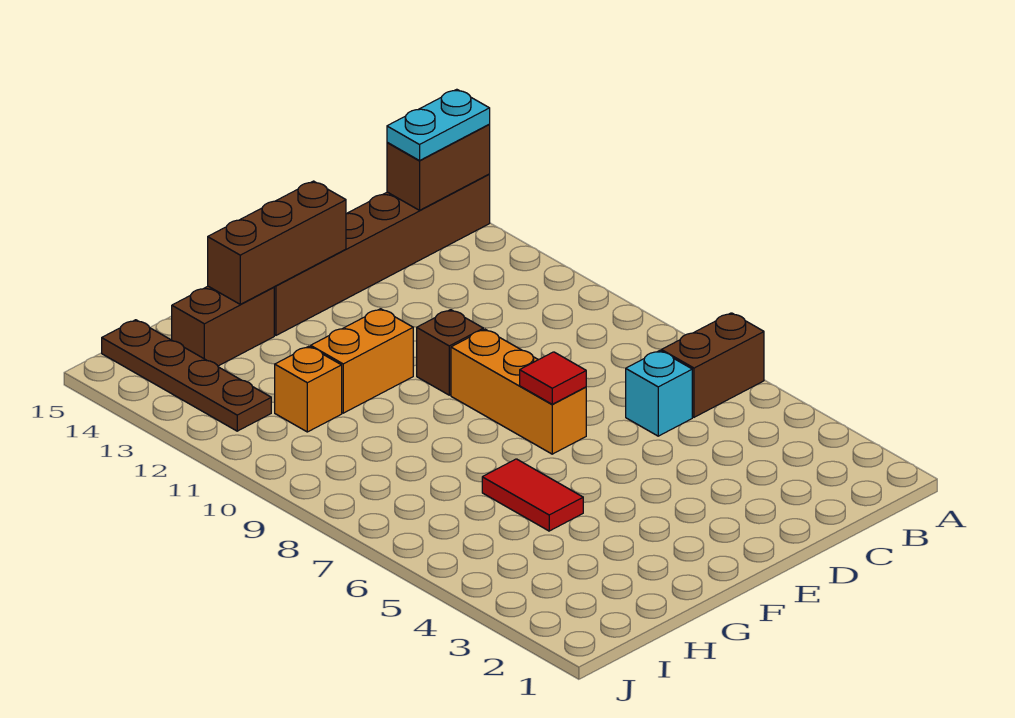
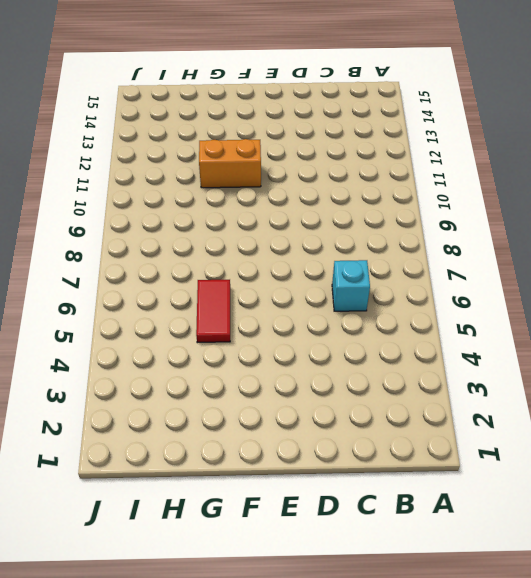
none -> brown brick A6:B6 level 1
none -> brown brick A14:F14 level 1
none -> orange brick E7:E9 level 1

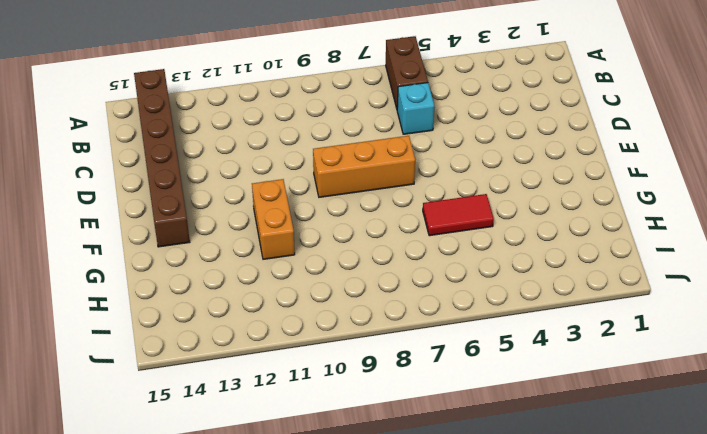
none -> brown brick E10 level 1
none -> brown brick G14:H14 level 1
none -> orange brick H11 level 1

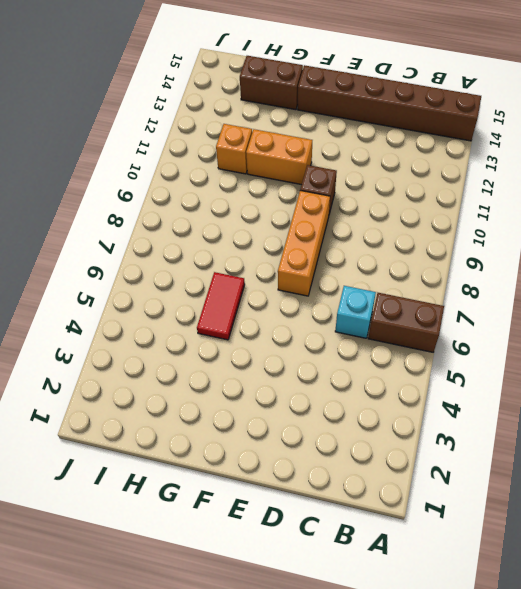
none -> brown plate I12:I15 level 1
none -> brown brick A14:B14 level 2
none -> red tile E7 level 2

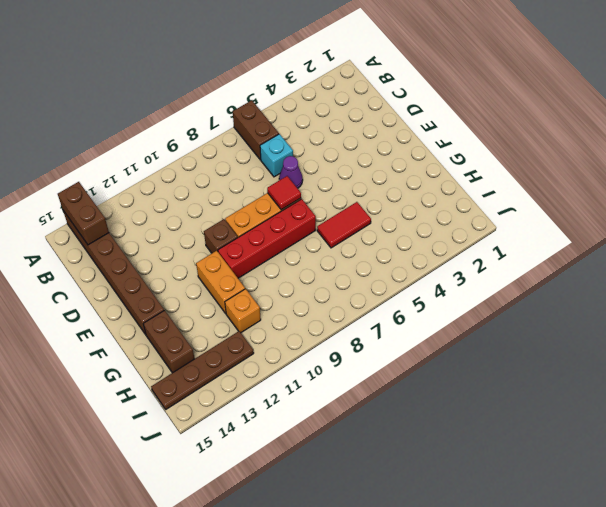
purple cone D6 level 1 -> none
red brick F7:F10 level 1 -> none
none -> brown brick E14:G14 level 2
none -> cyan plate A14:B14 level 3

